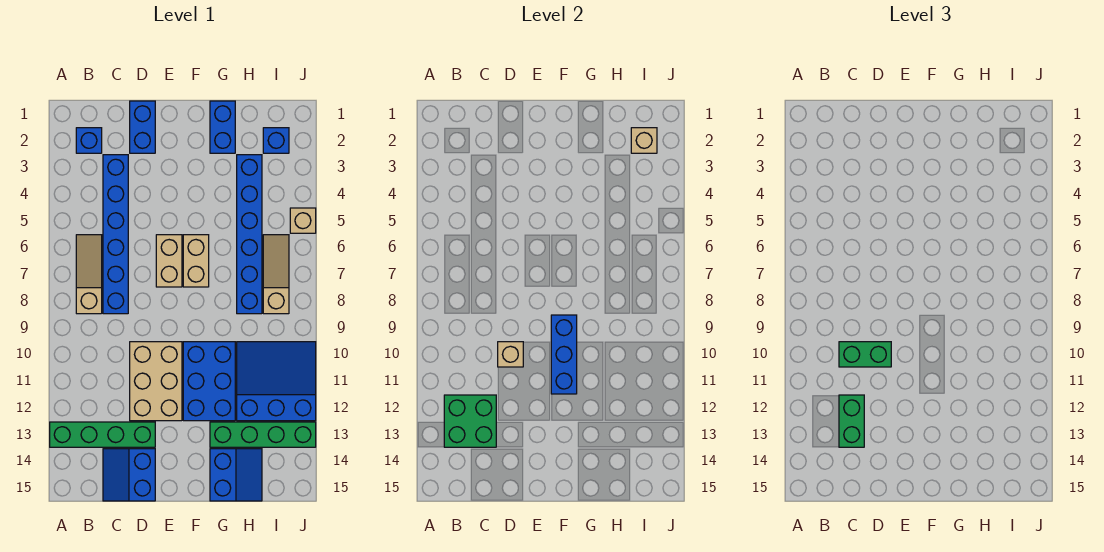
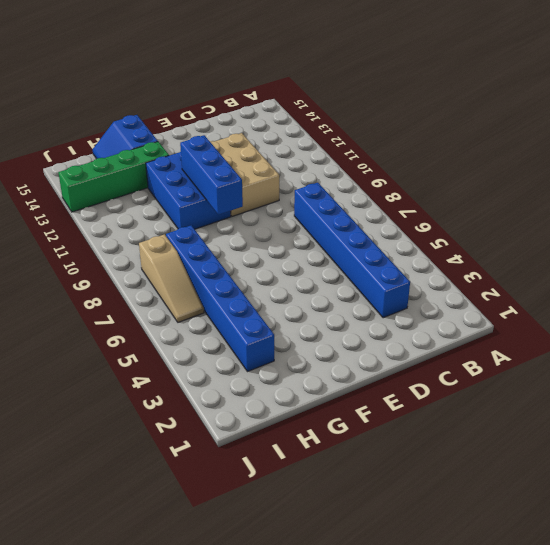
none -> green brick A13:D13 level 1
none -> blue brick B2 level 1
none -> tan slope B6:B8 level 1 top 8

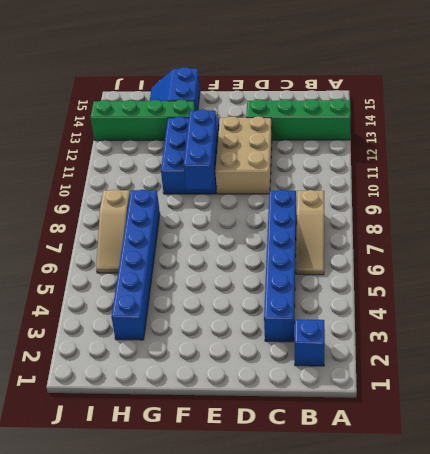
none -> blue slope C14:D15 level 1 top D
none -> blue brick D1:D2 level 1
none -> tan brick E6:E7 level 1

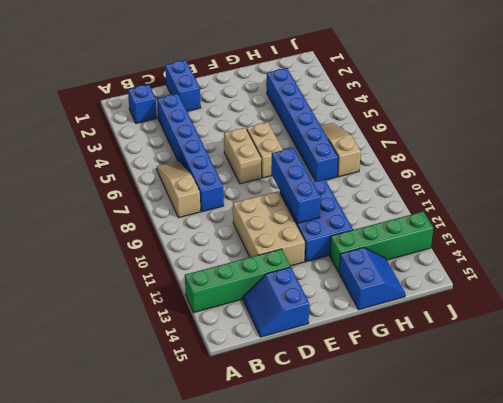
none -> blue brick G1:G2 level 1
none -> blue slope H10:J12 level 1 top 12
none -> blue brick I2 level 1

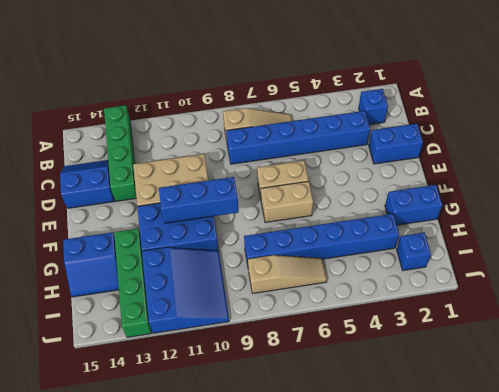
none -> tan brick J5 level 1
none -> green brick B12:C13 level 2
none -> tan brick D10 level 2

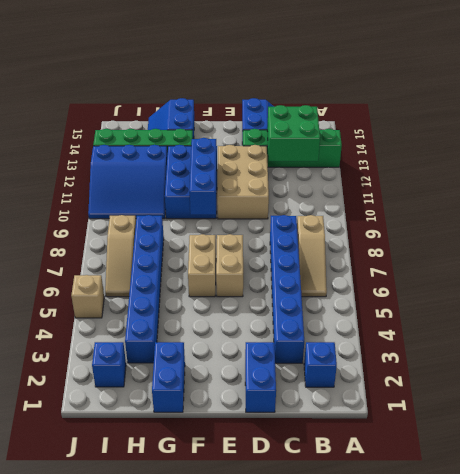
none -> tan brick D10 level 2
none -> tan brick I2 level 2
none -> green brick C10:D10 level 3

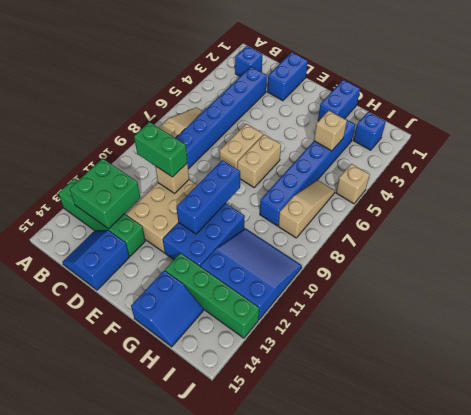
tan brick H4 level 2 -> tan brick I2 level 2
none -> green brick C12:C13 level 3

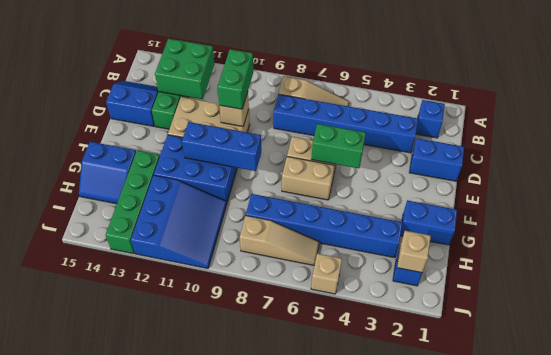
green brick E5:E6 level 2 -> green brick C12:C13 level 3

